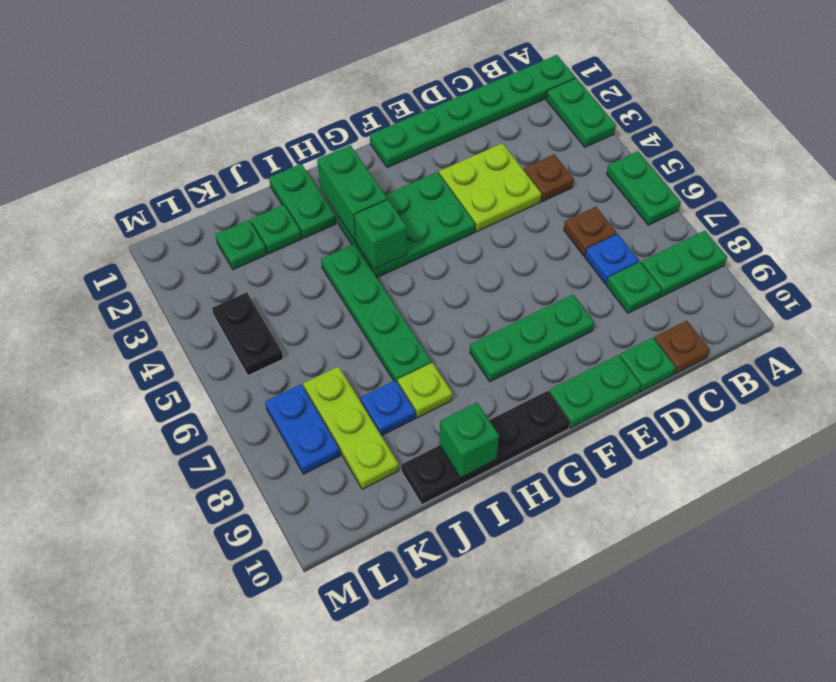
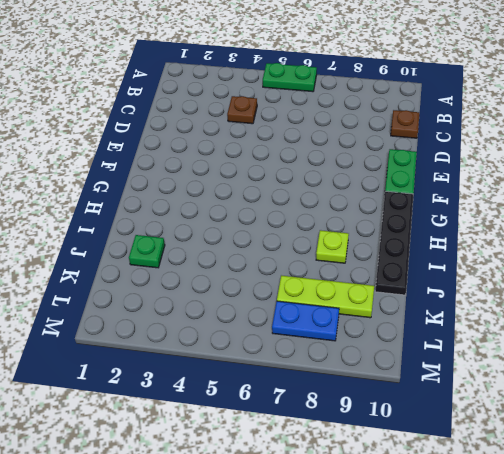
none -> green plate A1:F1 level 1
none -> green plate A2:A3 level 1
none -> green plate A8:B8 level 1

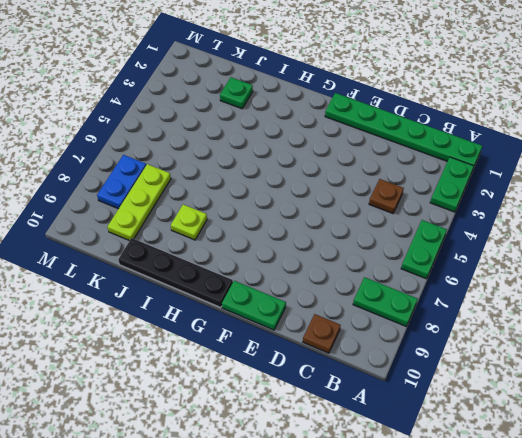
none -> brown plate C6 level 1
none -> blue plate C7 level 1
none -> green plate C8 level 1

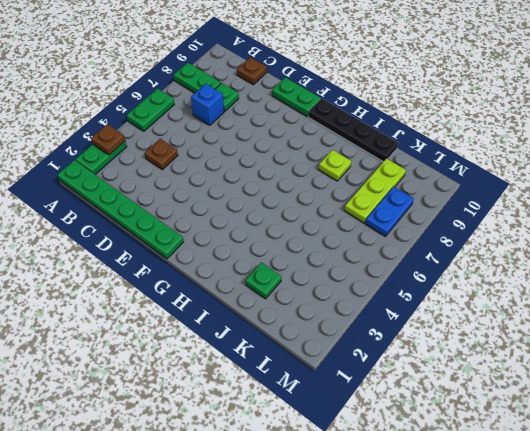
brown plate A3 level 2 -> brown plate C6 level 1
blue brick C7 level 1 -> blue plate C7 level 1
none -> lime plate D3:E4 level 1
none -> green plate D10 level 1
none -> green plate E8:G8 level 1

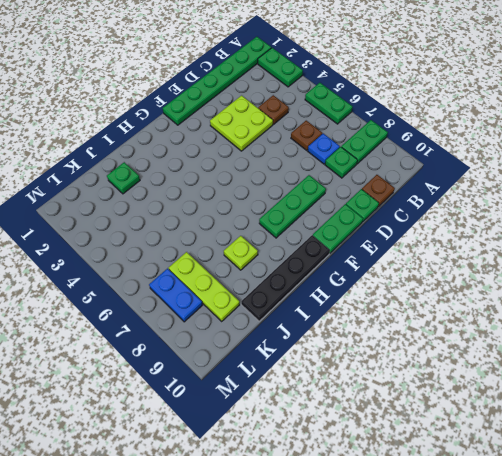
none -> green plate F3:H4 level 1
none -> green plate I1:I2 level 1
none -> green plate I4:I7 level 1

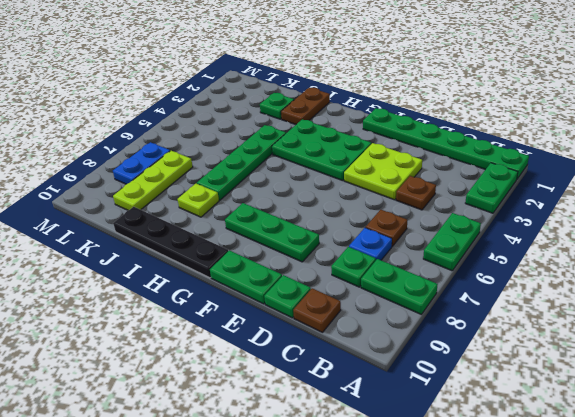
brown plate I1:I2 level 1 -> green plate I1:I2 level 1
none -> blue plate J8 level 1
none -> green plate K2 level 1
none -> black plate L4:L5 level 1

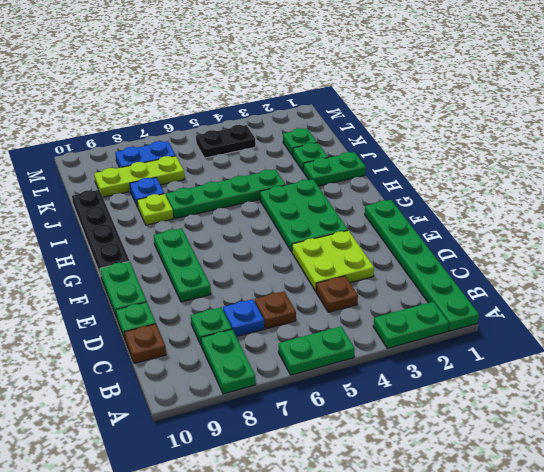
none -> green brick H2:H3 level 2
none -> green brick H4 level 2
none -> green brick I10 level 2

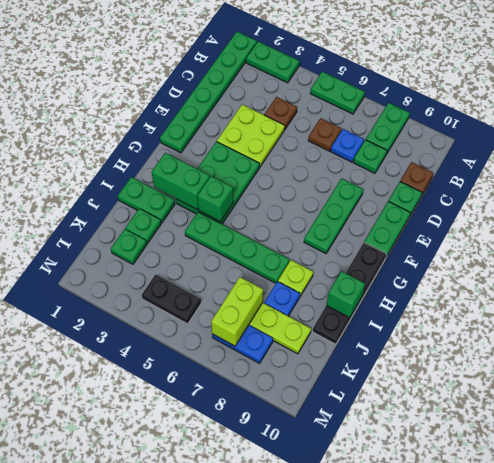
lime brick K7:L7 level 2 -> none

